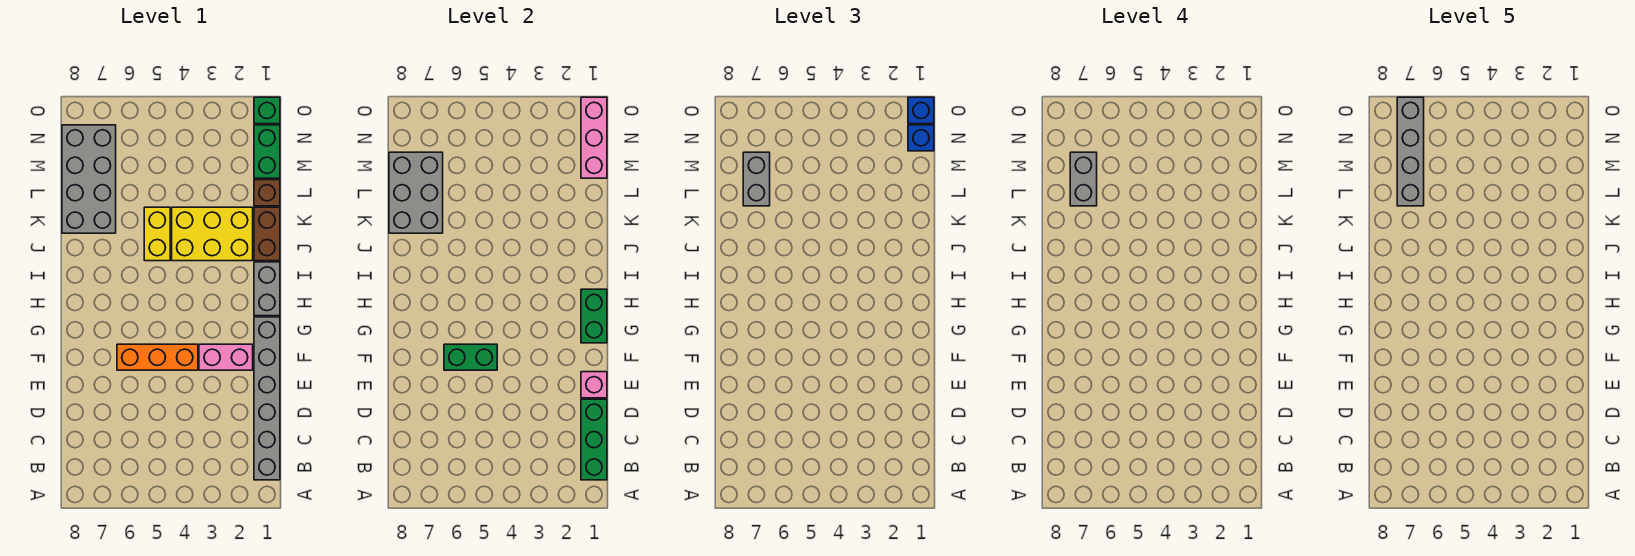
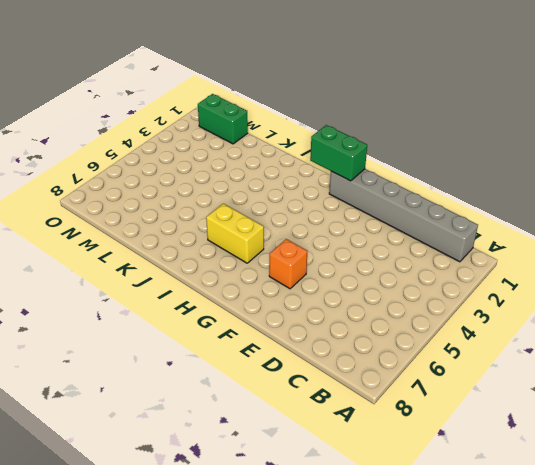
orange brick F6 level 1 -> orange brick F4:F6 level 1
yellow brick H6:I6 level 1 -> yellow brick J5:K5 level 1
none -> pink brick F2:F3 level 1
none -> grey brick H1:I1 level 1
none -> brown brick J1:K1 level 1

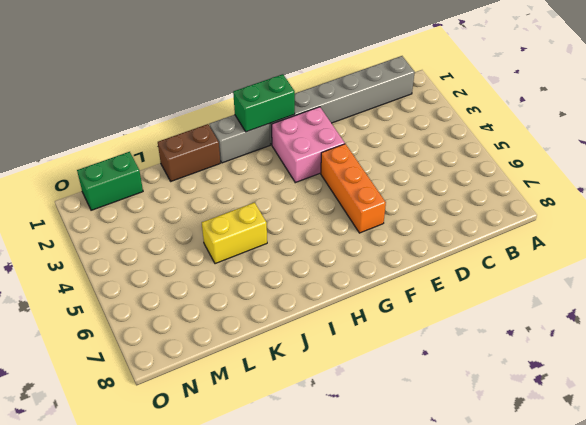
pink brick F2:G3 level 1 -> pink brick F2:F3 level 1
none -> yellow brick J2:K4 level 1
none -> grey brick K7:N8 level 1
none -> brown brick L1 level 1

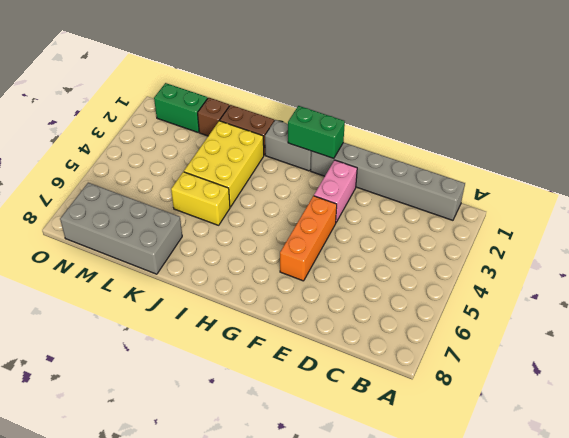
none -> green brick O1 level 1
none -> green brick B1:D1 level 2
none -> pink brick E1 level 2

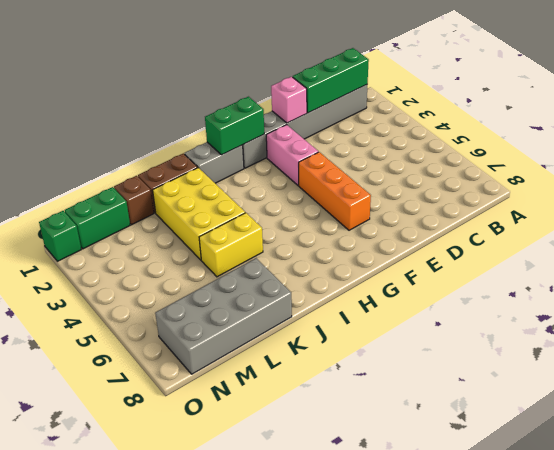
none -> green brick F5:F6 level 2
none -> grey brick K7:M8 level 2
none -> pink brick M1:O1 level 2

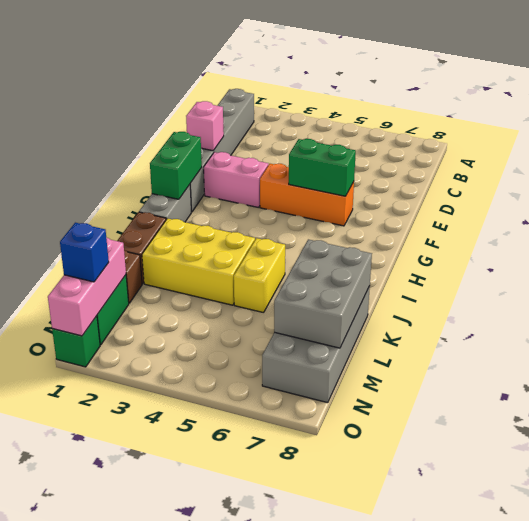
none -> green brick B1:D1 level 2
none -> grey brick L7:M7 level 3
none -> blue brick O1 level 3

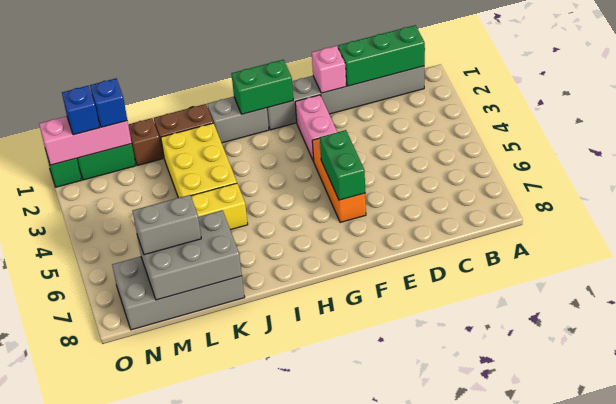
blue brick M1 level 3 -> blue brick O1 level 3
none -> grey brick L7:M7 level 4
none -> grey brick L7:O7 level 5

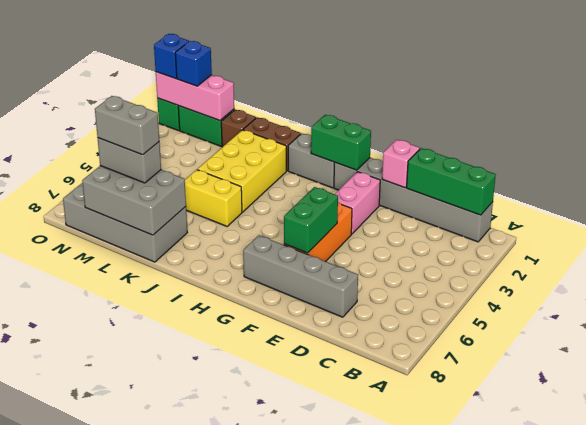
grey brick D7:G7 level 1 -> grey brick L7:O7 level 5

